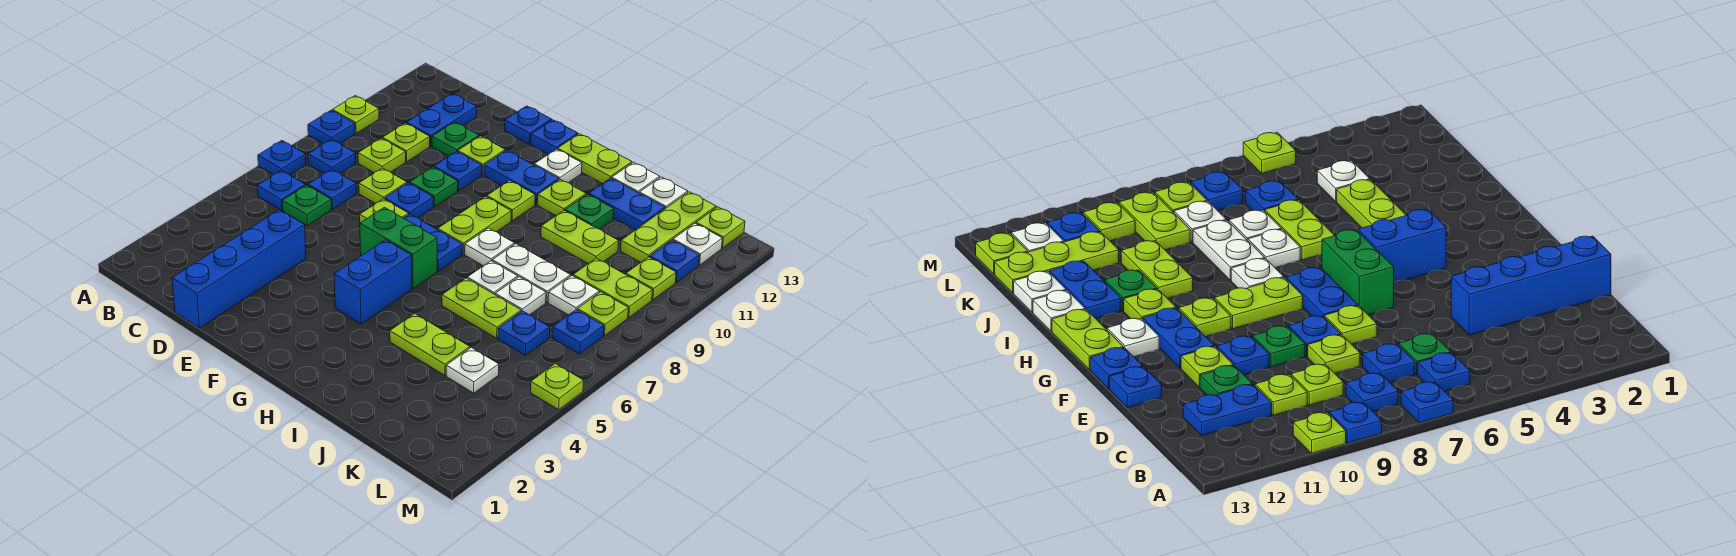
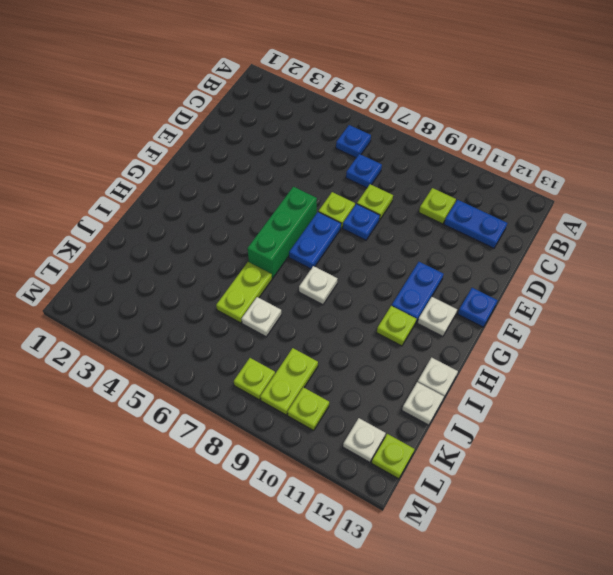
green brick F6:H6 level 1 -> green brick F6:G6 level 1
none -> blue plate A7 level 1
none -> blue plate A9 level 1
none -> lime plate A10 level 1
none -> blue plate B8 level 1

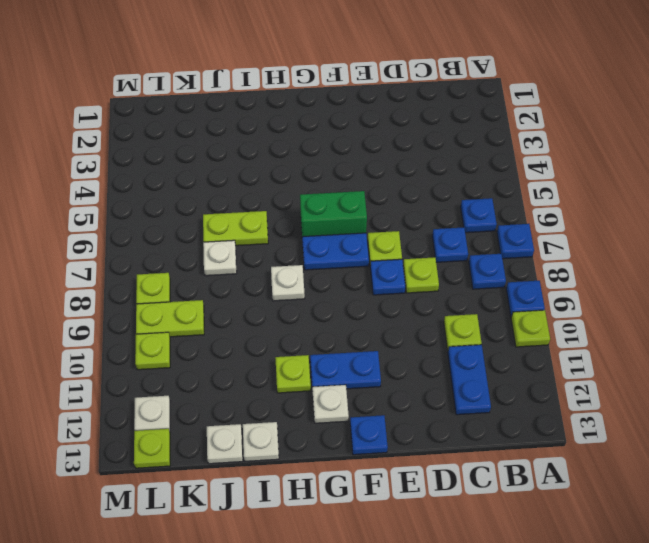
none -> green plate C6 level 1
none -> lime plate C9 level 1
none -> blue brick D1:D4 level 1
none -> green plate D11 level 1

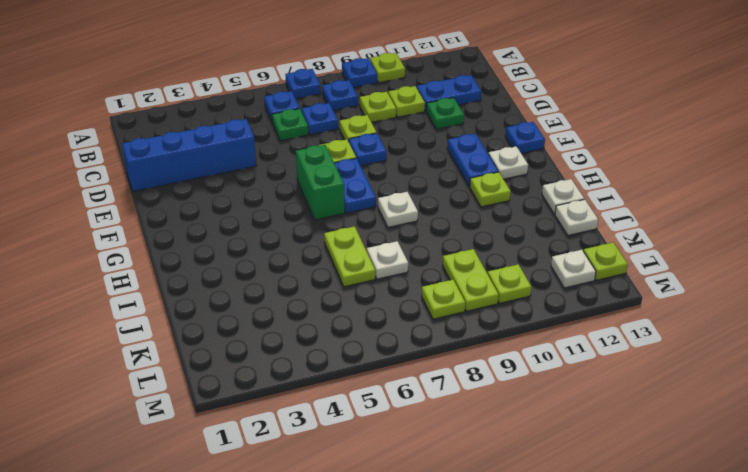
none -> green plate E9 level 1
none -> blue plate E10 level 1
none -> lime plate E11 level 1
none -> blue plate E13 level 1

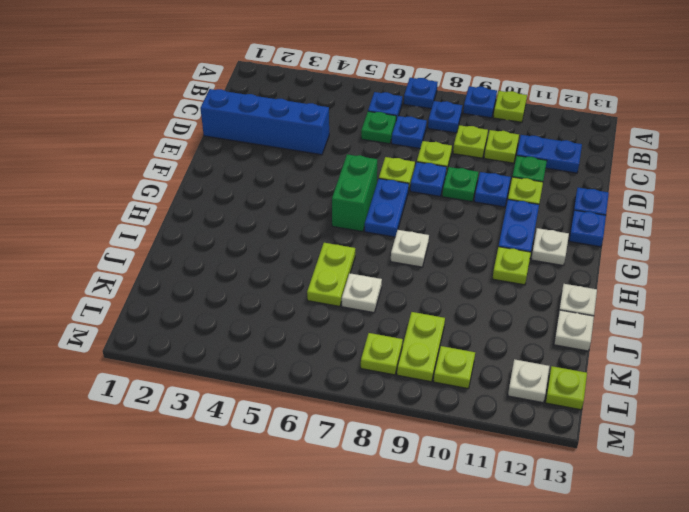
none -> blue brick G4:G5 level 1
none -> lime plate G8:G9 level 1
none -> lime plate G10 level 1
none -> lime plate G13:H13 level 1

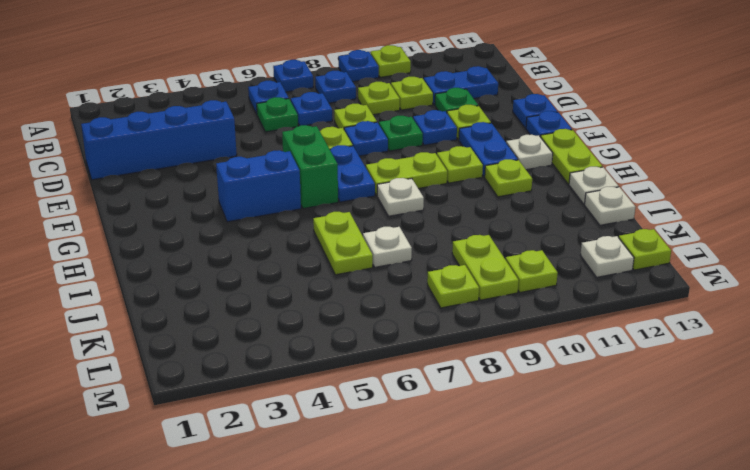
none -> lime plate I4:J4 level 1
none -> white plate I7 level 1
none -> white plate I8:J8 level 1
none -> lime plate I10:J10 level 1

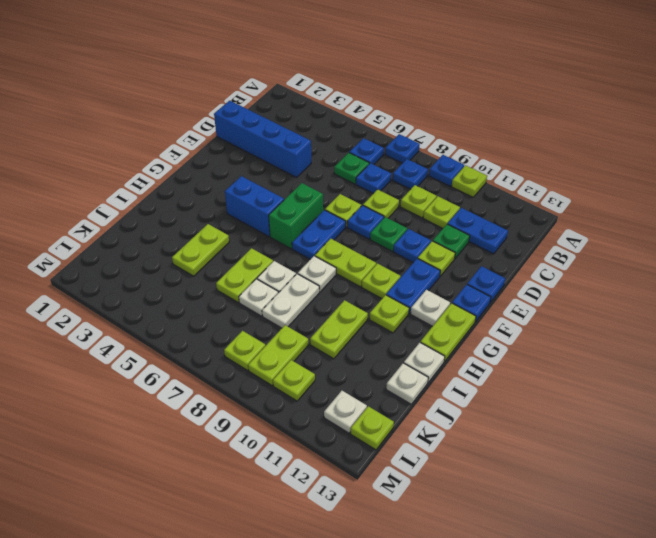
none -> green plate I11 level 1
none -> blue plate I12:J12 level 1
none -> white plate K4 level 1
none -> blue plate K6 level 1

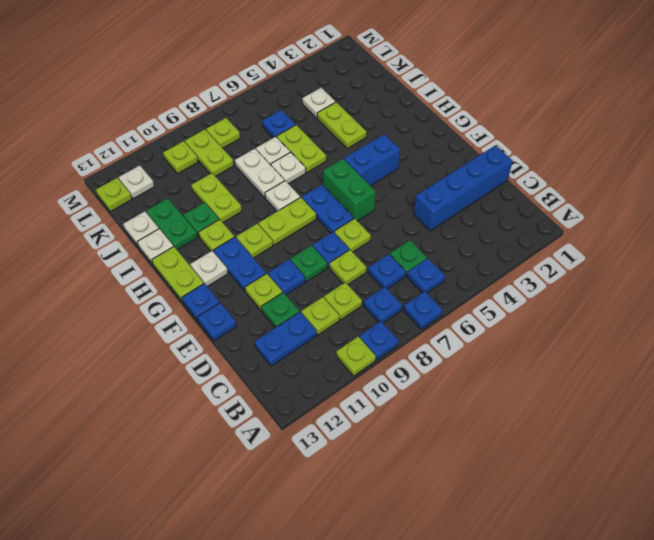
green plate I12:J12 level 1 -> blue plate I12:J12 level 1
none -> white plate K8 level 1
none -> lime plate K11:K13 level 1
none -> blue plate L7 level 1
none -> blue plate L11 level 1

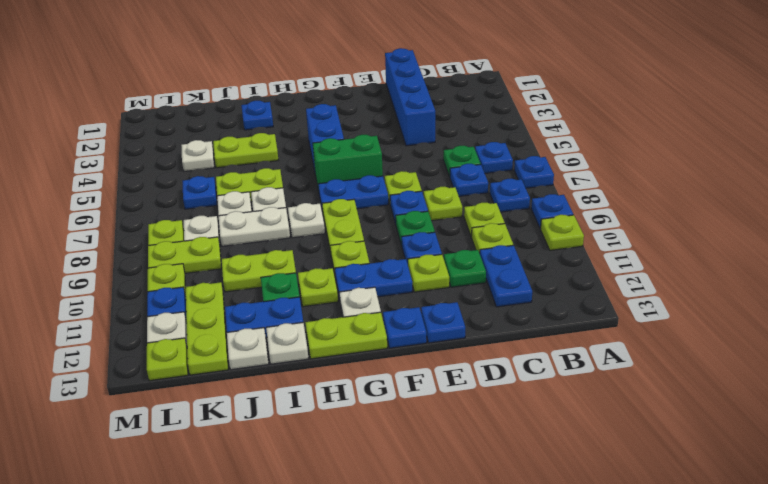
blue plate I2 level 1 -> blue plate L7 level 1
none -> lime plate M5 level 1

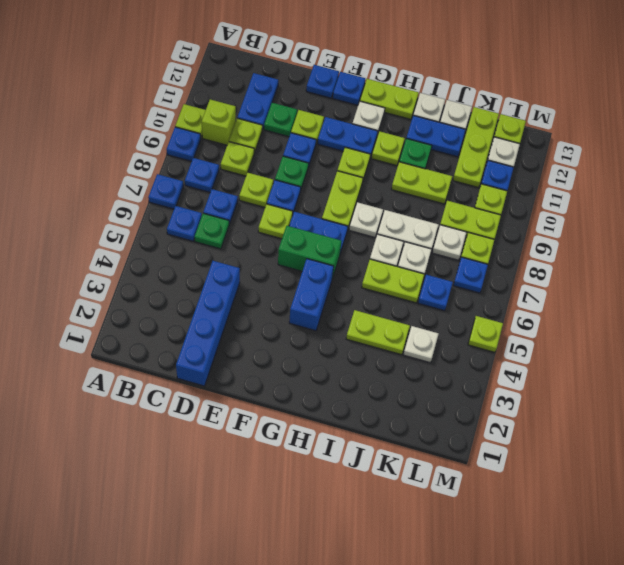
lime brick B10 level 1 -> none

